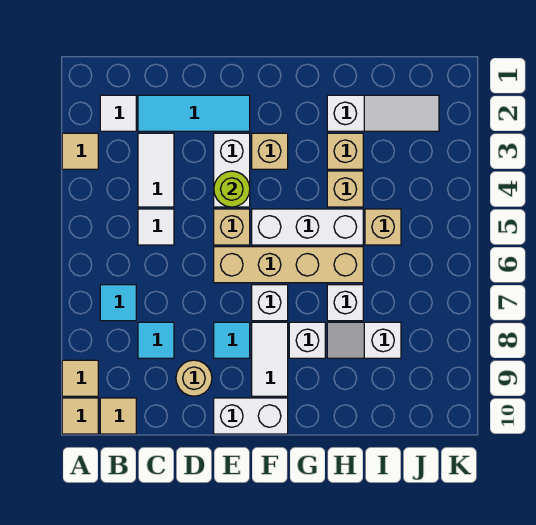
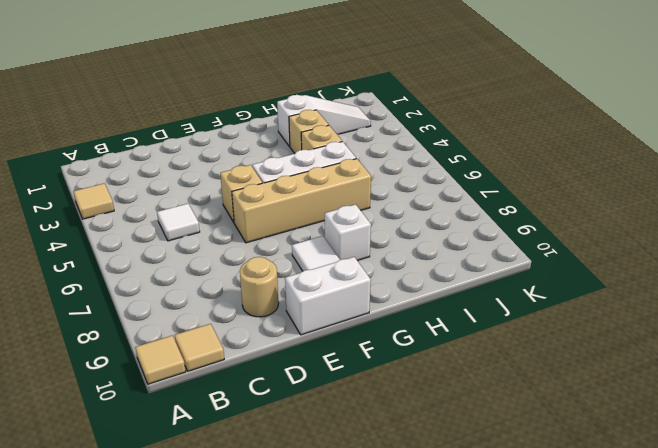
none -> tan tile A9 level 1
none -> white tile B2 level 1
none -> cyan tile B7 level 1

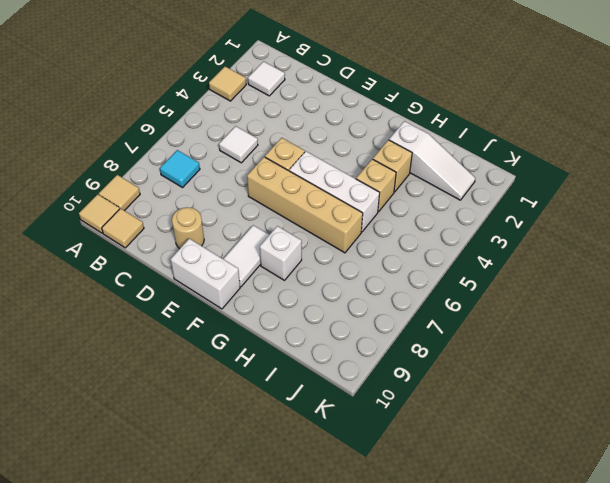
none -> cyan tile C2:E2 level 1
none -> white tile C3:C4 level 1
none -> cyan tile C8 level 1

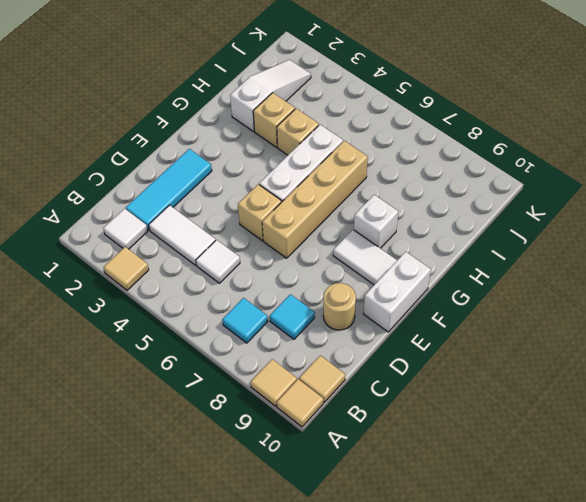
none -> white brick E3:E4 level 1
none -> cyan tile E8 level 1
none -> tan brick F3 level 1

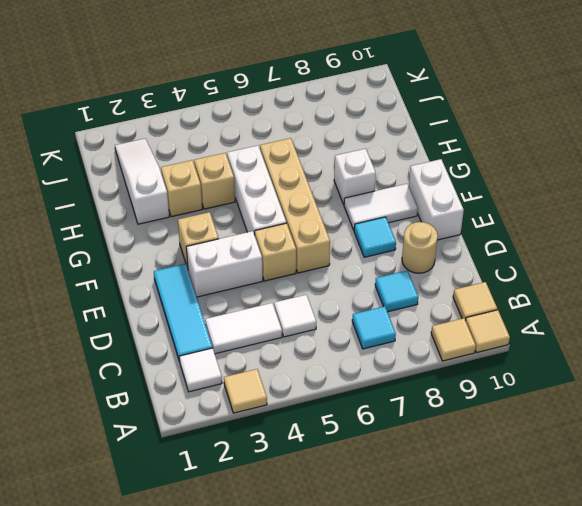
none -> white brick F7 level 1
none -> white brick H7 level 1
none -> white slope H8:I8 level 1 top I

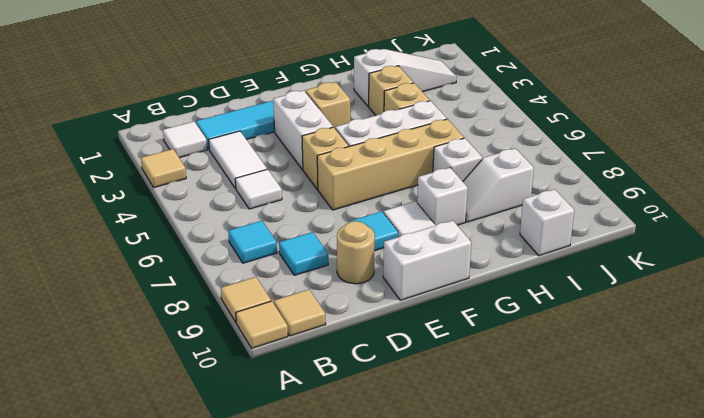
white brick I10 level 1 -> white brick F7 level 1
none -> tan brick I5 level 1
none -> lime round brick E4 level 2

